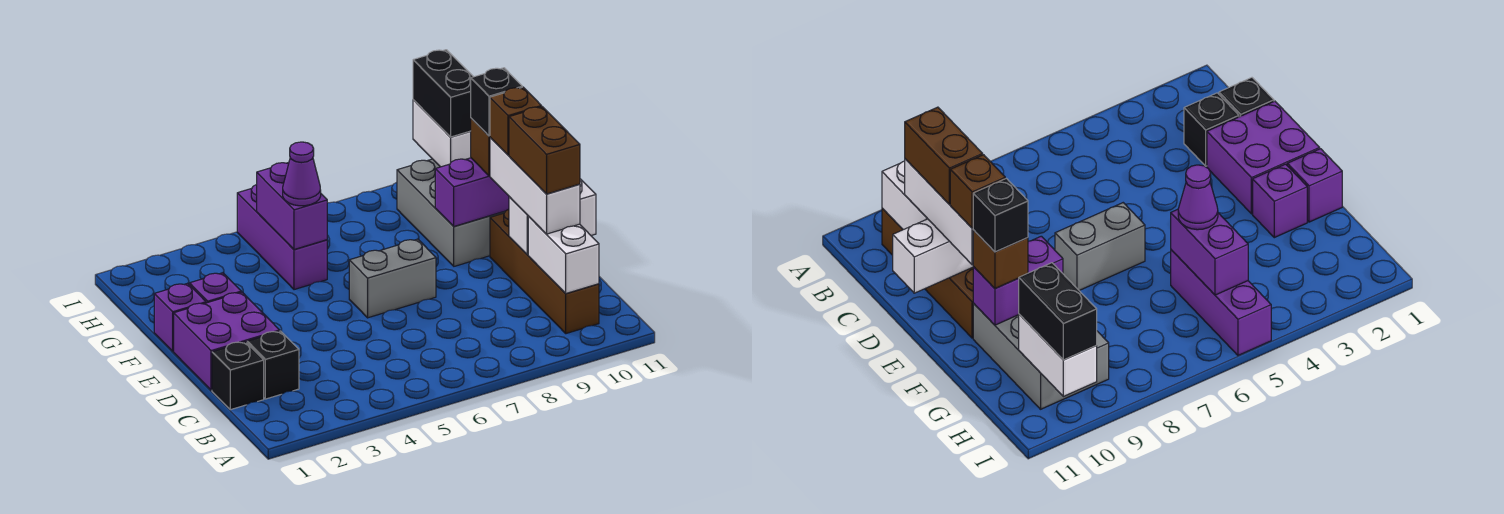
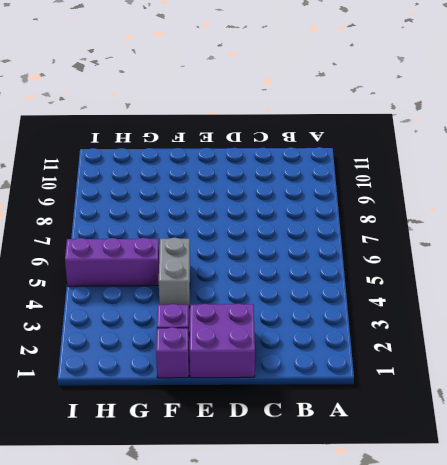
grey brick F4:F5 level 1 -> grey brick E6:E7 level 1
none -> brown brick B10:E10 level 1
none -> black brick C1 level 1
none -> black brick C2 level 1

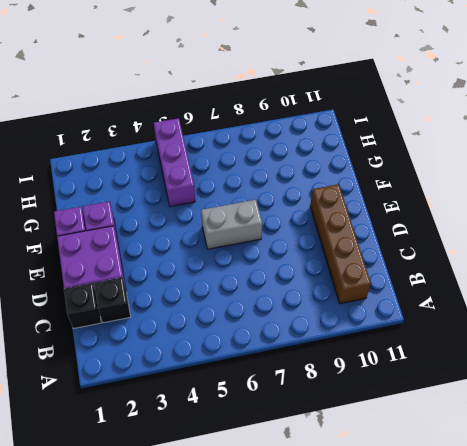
none -> grey brick F9:H10 level 1
none -> white brick B10:C10 level 2
none -> white brick D10:D11 level 2

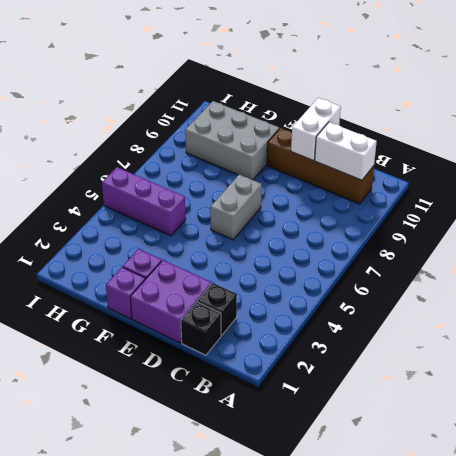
none -> purple brick F9:F10 level 2
none -> purple brick G5:H5 level 2
none -> white brick H10:I10 level 2

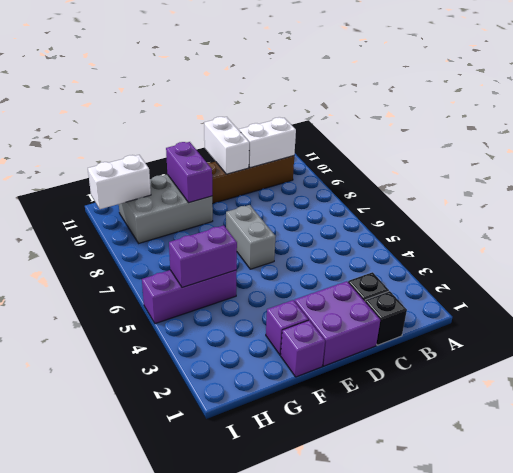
none -> white brick C10:E10 level 3
none -> brown brick F10 level 3
none -> purple cone G5 level 3

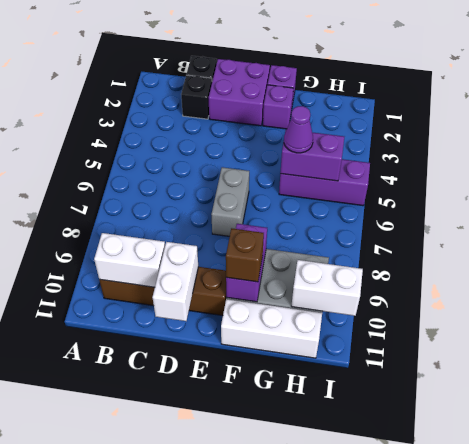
white brick F11:H11 level 1 -> white brick C10:E10 level 3
none -> black brick H10:I10 level 3
none -> brown brick C10:D10 level 4
none -> brown brick E10 level 4

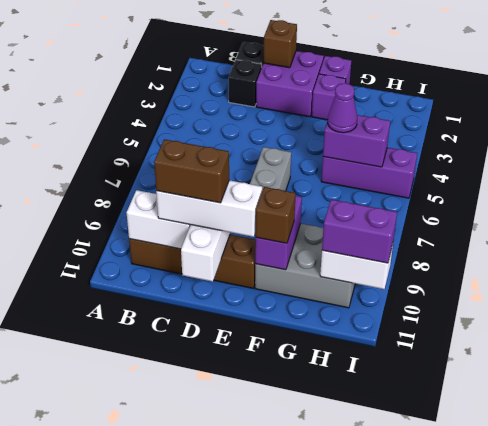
brown brick D1 level 2 -> brown brick E10 level 4
purple brick H10:I10 level 3 -> black brick H10:I10 level 3
none -> black brick F10 level 4

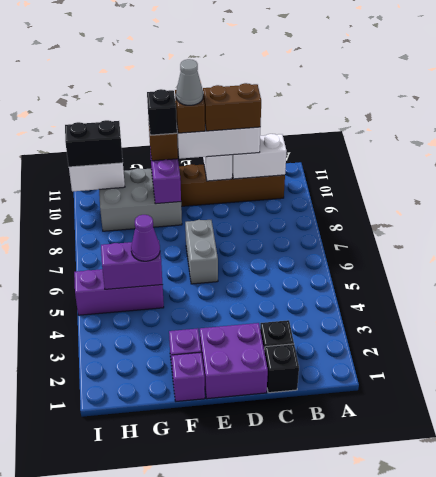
grey cone E10 level 5 -> none

